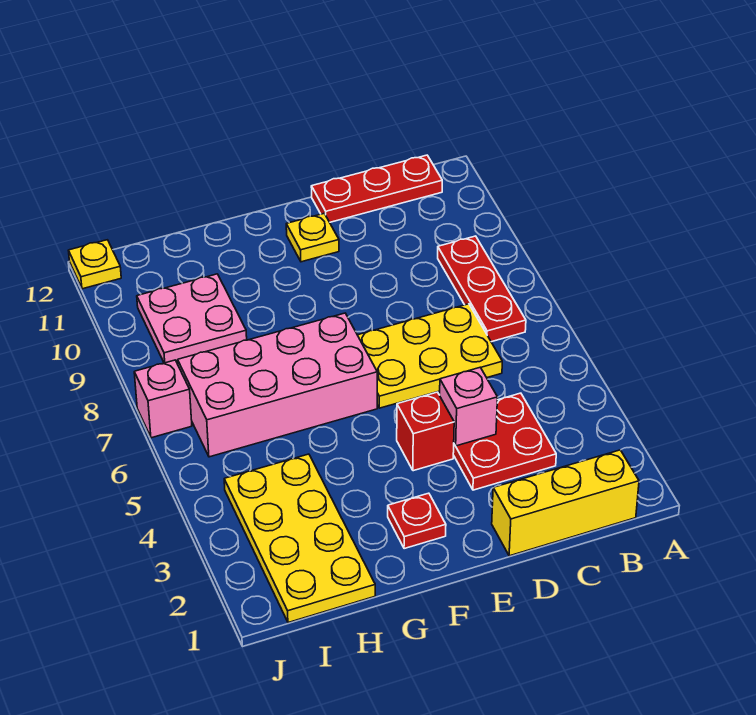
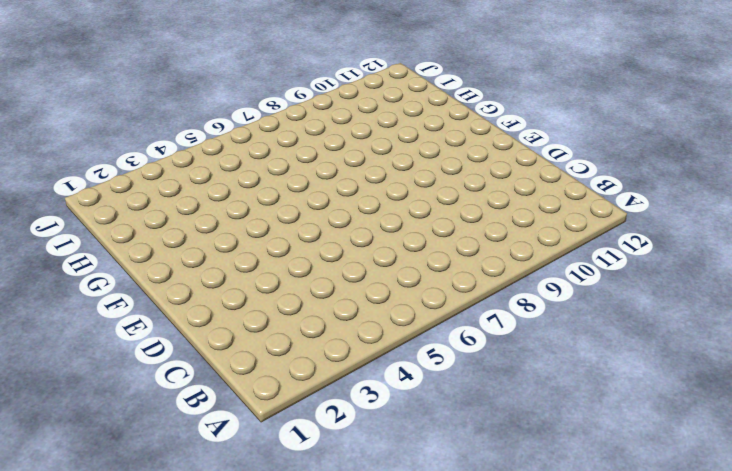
none -> yellow brick B1:D1 level 1
none -> red plate B7:B9 level 1
none -> red plate B12:D12 level 1

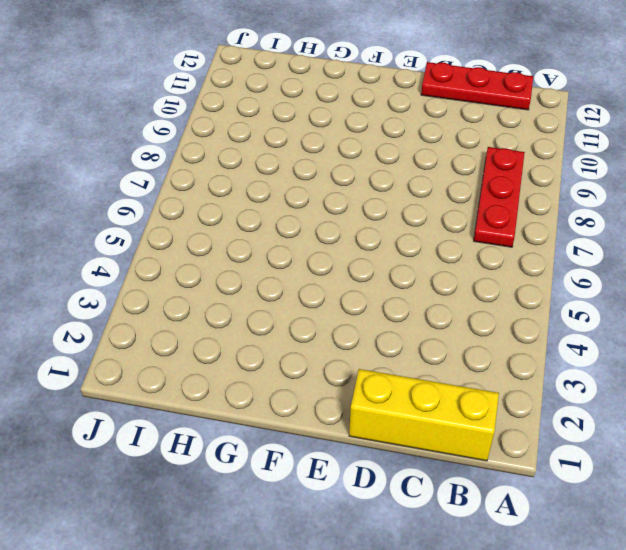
none -> red plate C3:D4 level 1
none -> yellow plate C6:E7 level 1
none -> red brick E4 level 1

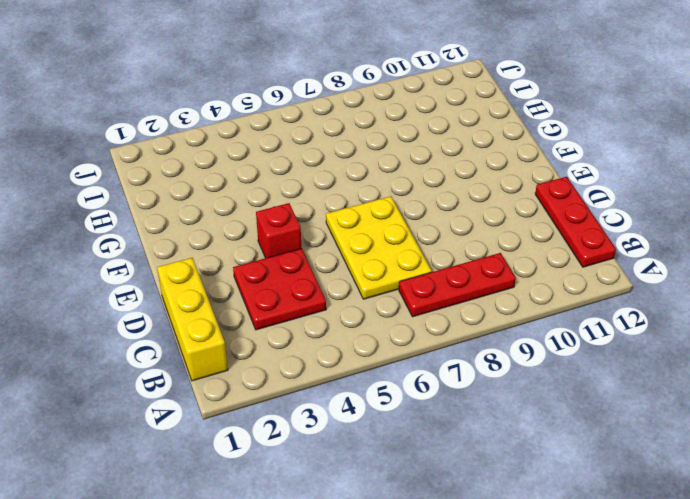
none -> yellow plate E11 level 1
none -> red plate F2 level 1
none -> pink brick F6:I7 level 1

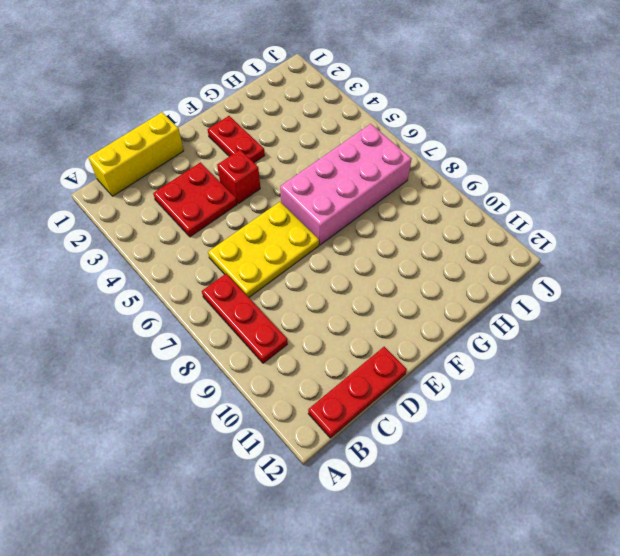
red plate F2:F3 level 1 -> red plate F2 level 1
none -> yellow plate E11 level 1
none -> yellow plate H1:I4 level 1
none -> pink plate H9:I10 level 1

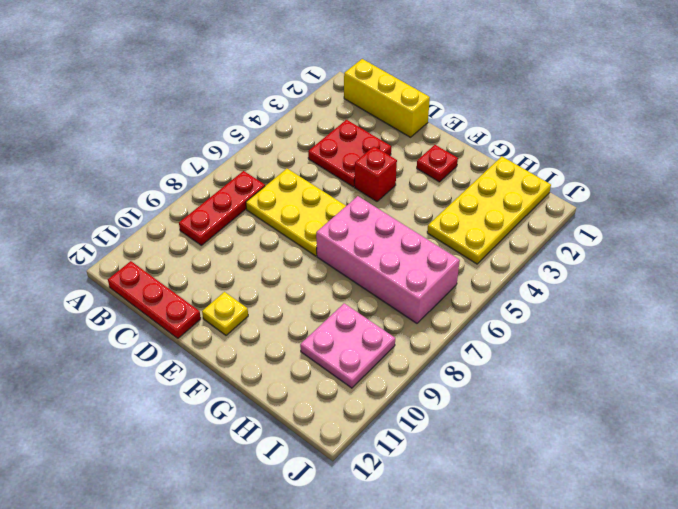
none -> pink brick J7 level 1
none -> yellow plate J12 level 1
none -> pink brick D4 level 2

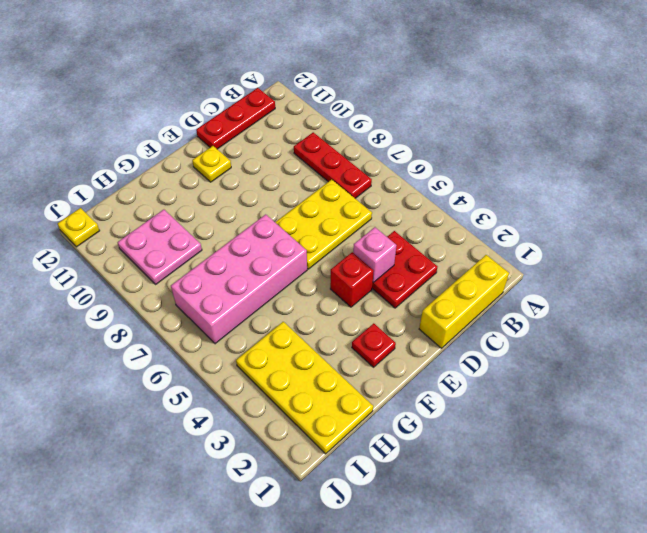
none -> pink brick J7 level 1

